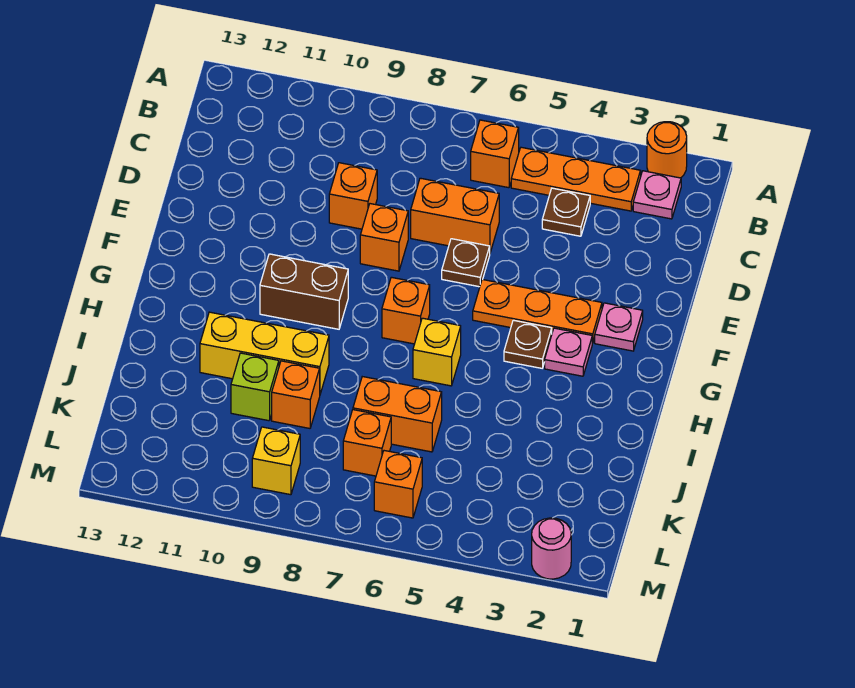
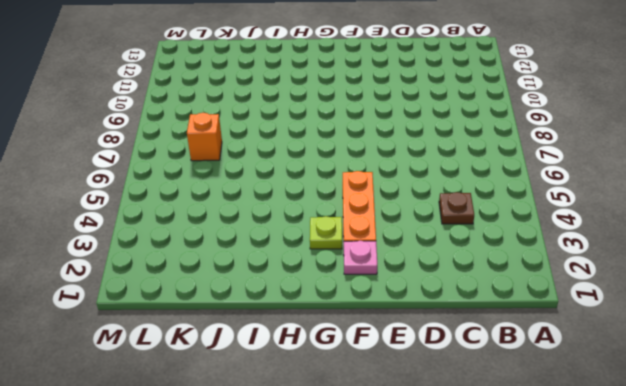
lime plate G3 level 1 -> pink plate G3 level 1
none -> orange round brick A2 level 1
none -> pink plate B2 level 1
none -> orange plate B3:B5 level 1

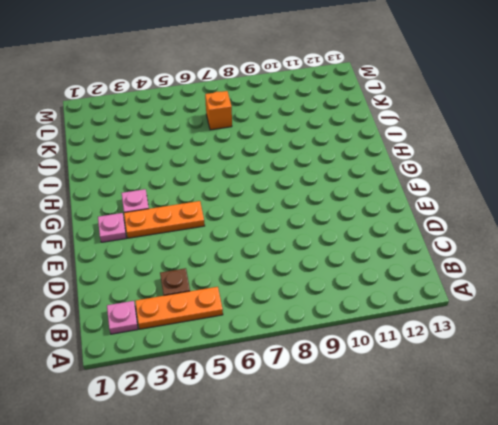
none -> orange round brick A2 level 1
none -> orange brick B6 level 1
none -> orange brick D6:D7 level 1

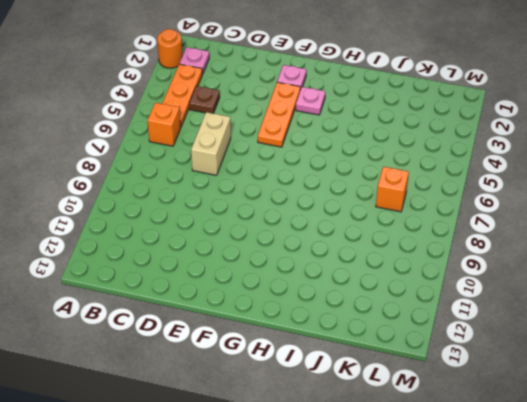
tan brick D6:D7 level 1 -> orange brick D6:D7 level 1
none -> orange brick D9 level 1
none -> brown plate E6 level 1
none -> orange brick E8 level 1

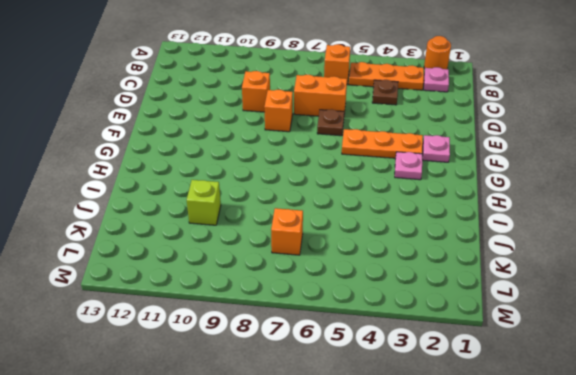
none -> brown plate G4 level 1
none -> orange brick G7 level 1
none -> brown brick G9:G10 level 1

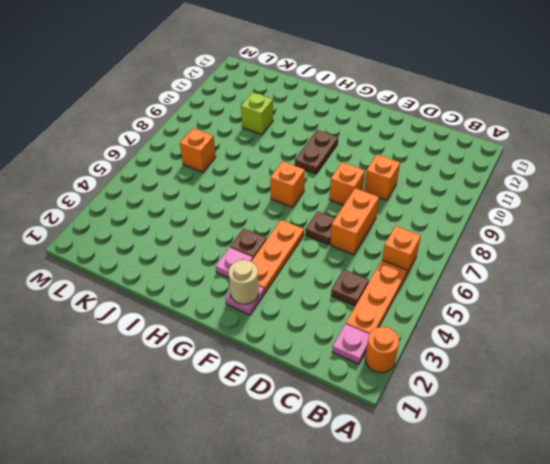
tan round brick F2 level 2 -> none
brown plate G9:G10 level 1 -> brown brick G9:G10 level 1
none -> yellow brick H6 level 1
none -> yellow brick I9:I11 level 1
none -> orange brick J6:J7 level 1

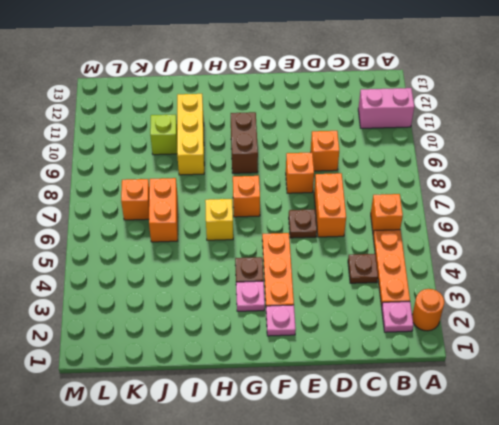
pink brick A11:B11 level 1 -> none
none -> orange brick J9 level 1
none -> orange brick L6 level 1
none -> yellow brick L9 level 1

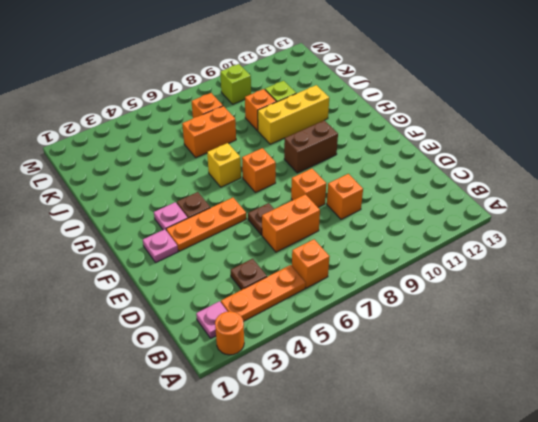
lime brick L9 level 1 -> yellow brick L9 level 1
none -> orange brick L6 level 1
none -> pink round brick M2 level 1

